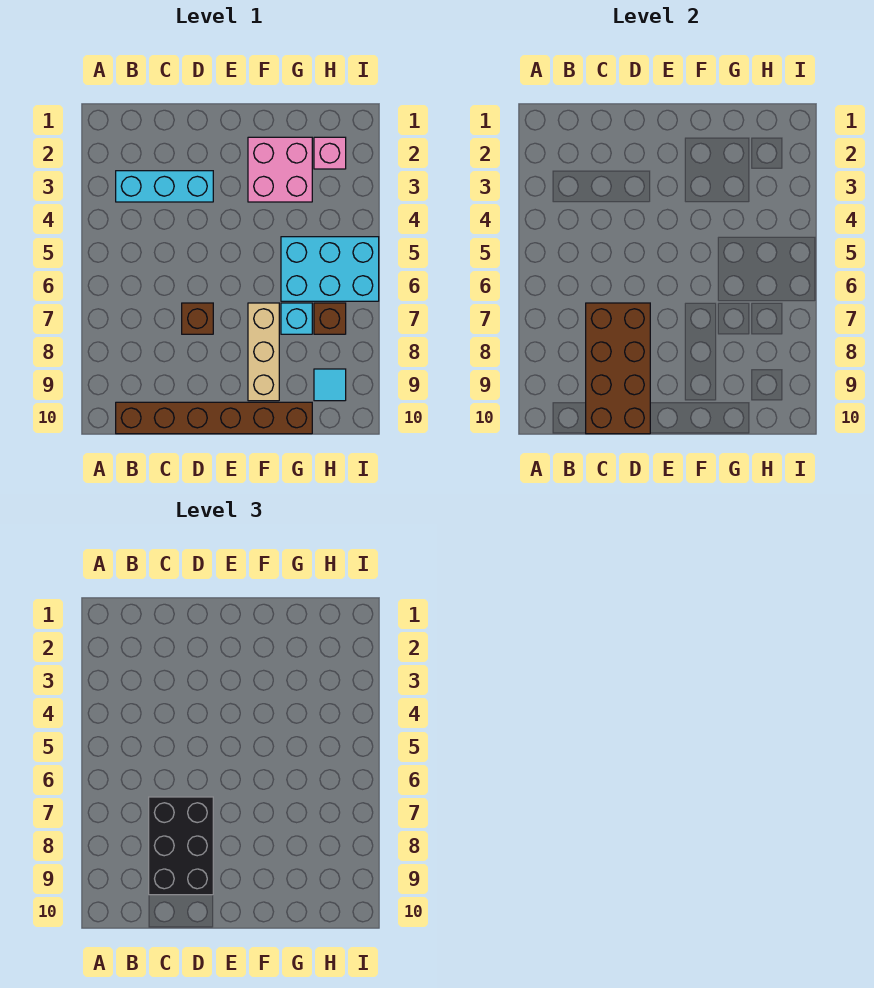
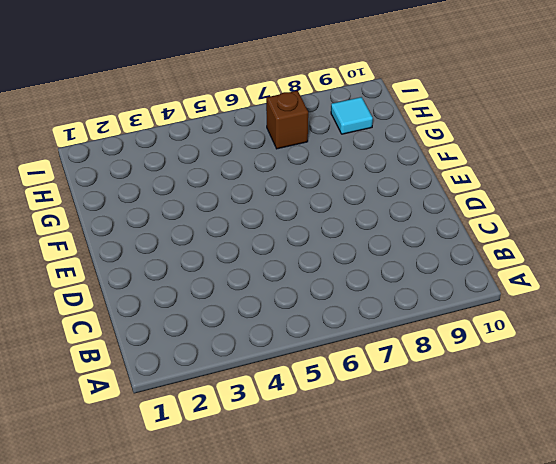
none -> cyan brick B3:D3 level 1
none -> brown brick B10:G10 level 1
none -> brown brick D7 level 1

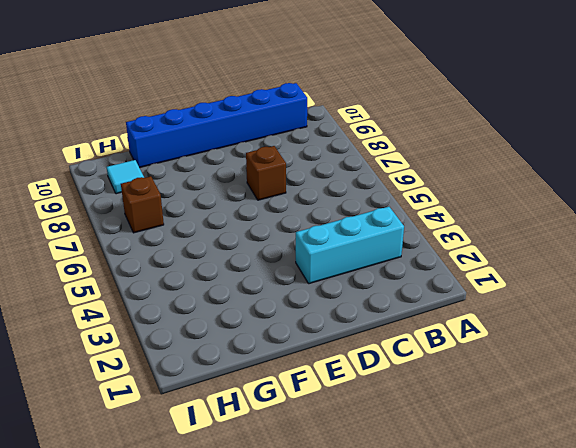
blue brick B10:G10 level 1 -> brown brick B10:G10 level 1
none -> pink brick F2:G3 level 1
none -> tan brick F7:F9 level 1
none -> cyan brick G5:I6 level 1

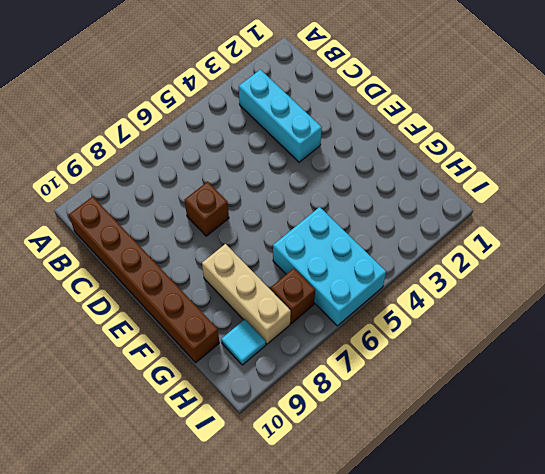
tan brick F8:H8 level 1 -> tan brick F7:F9 level 1
none -> pink brick F2:G3 level 1
none -> cyan brick G7 level 1
none -> pink brick H2 level 1

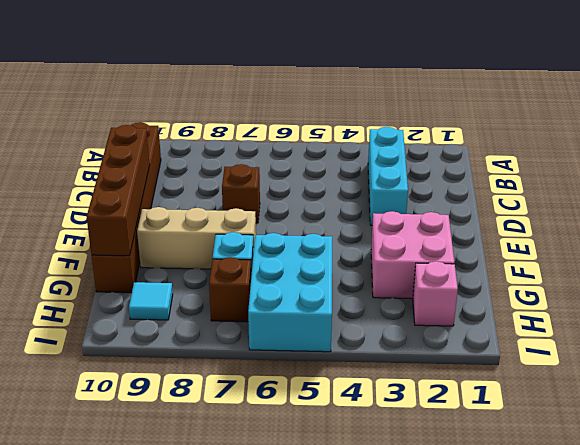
brown brick D10:G10 level 2 -> brown brick C7:D10 level 2
none -> black brick C7:D9 level 3

